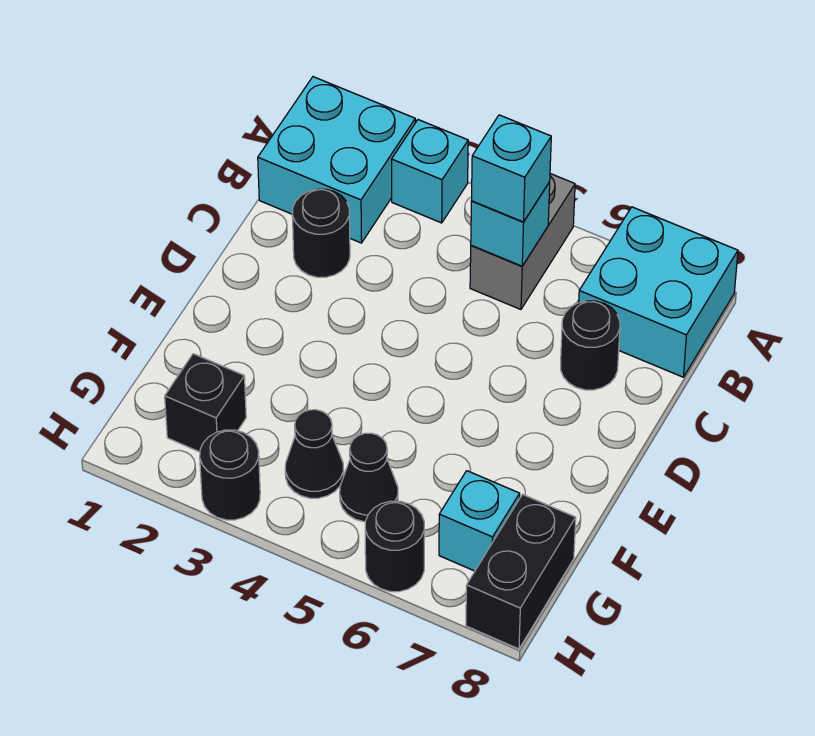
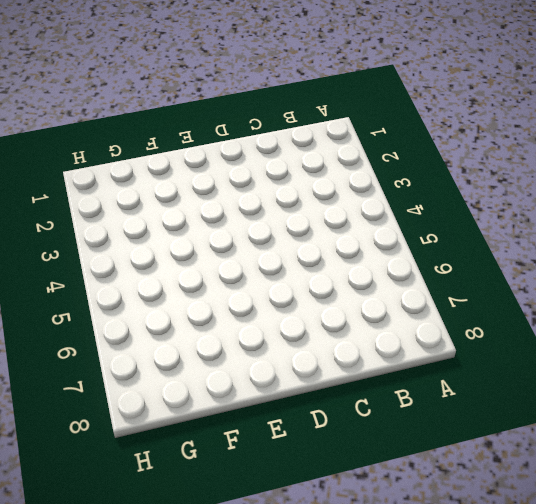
none -> cyan brick A1:B2 level 1
none -> cyan brick A3 level 1
none -> grey brick A5:B5 level 1

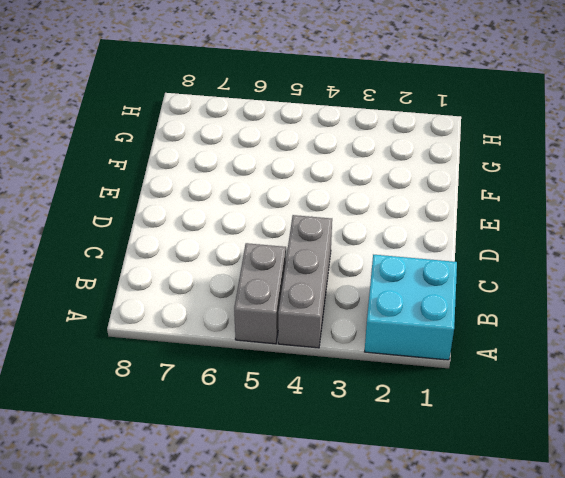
grey brick A4:C4 level 1 -> none
none -> cyan brick A3 level 1
none -> cyan brick A7:B8 level 1
none -> black round brick C2 level 1

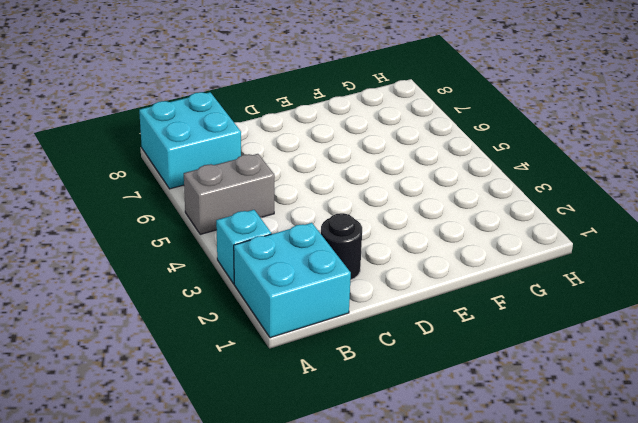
none -> black round brick C7 level 1
none -> black brick G2 level 1
none -> black cone G4 level 1

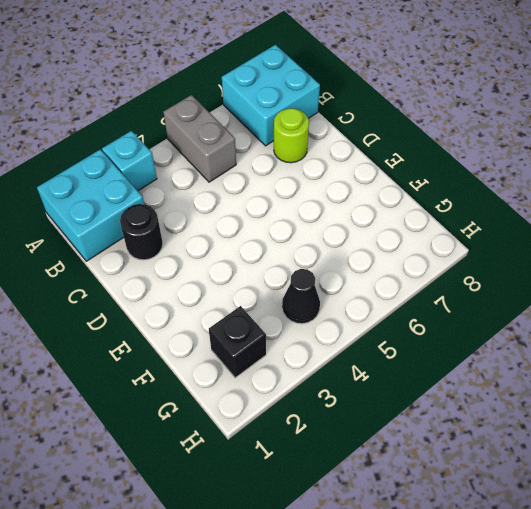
lime round brick C7 level 1 -> black round brick C7 level 1
none -> black cone G5 level 1
none -> cyan brick G7 level 1
none -> black brick G8:H8 level 1

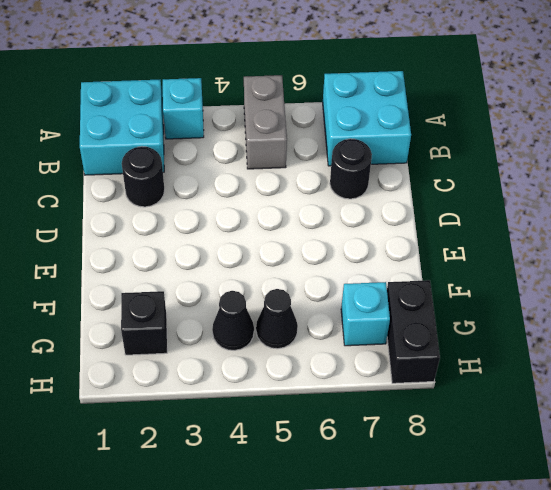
none -> black round brick H3 level 1
none -> black round brick H6 level 1
none -> cyan brick B5 level 2

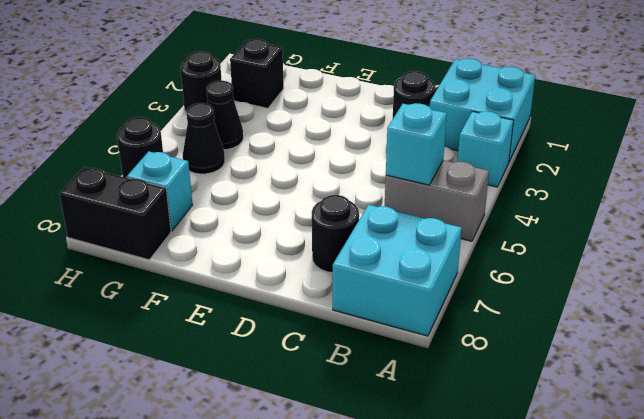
none -> cyan brick B5 level 3

